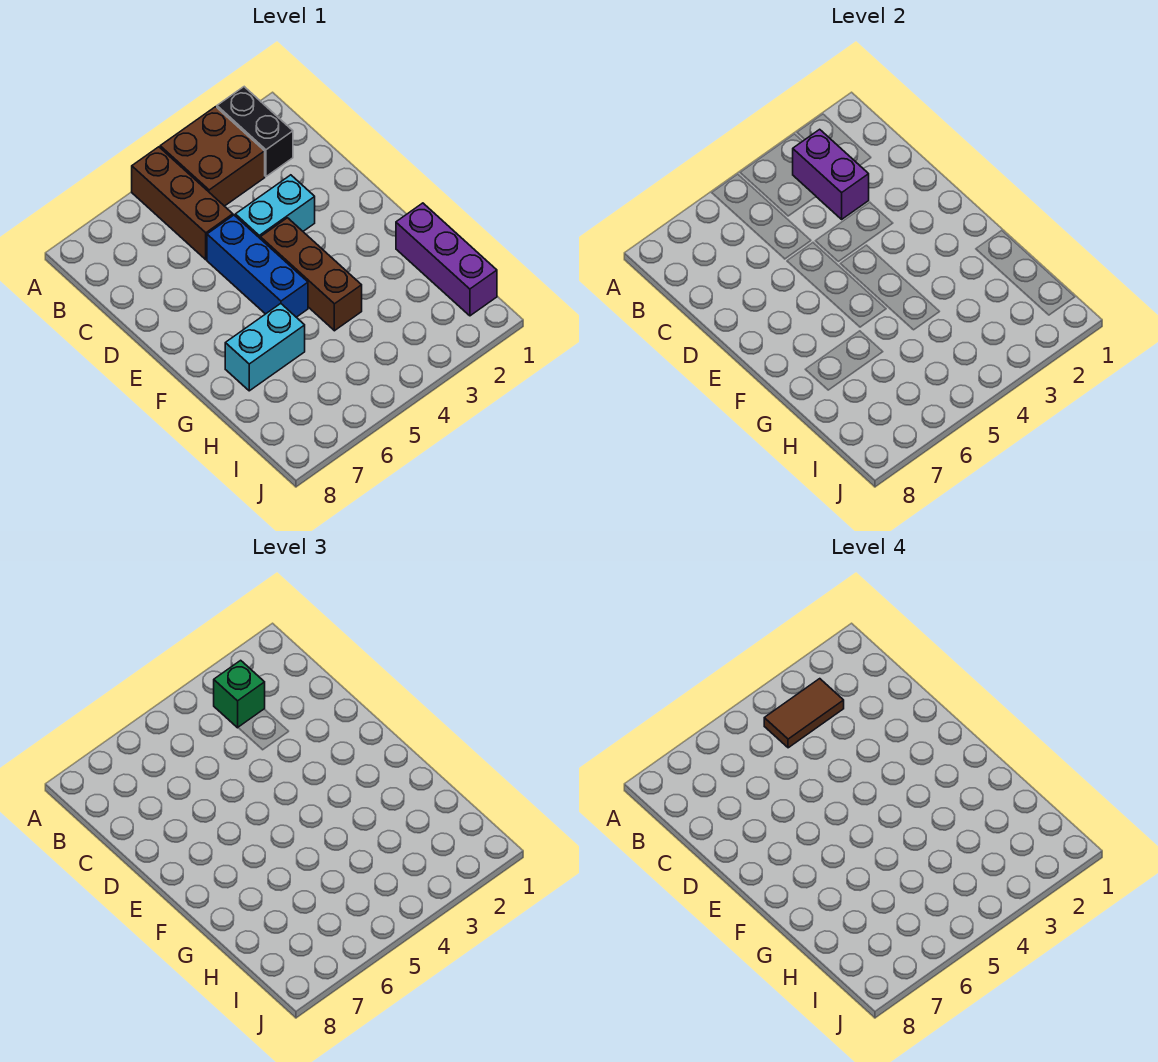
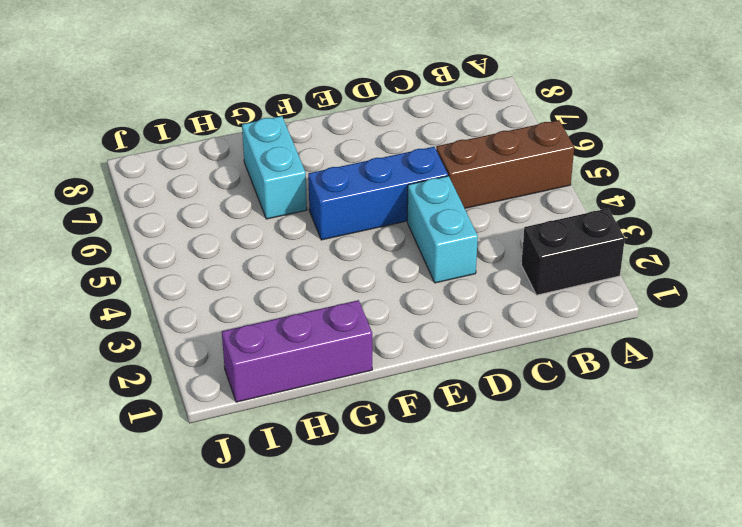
none -> brown brick A3:B4 level 1
none -> brown brick E4:G4 level 1

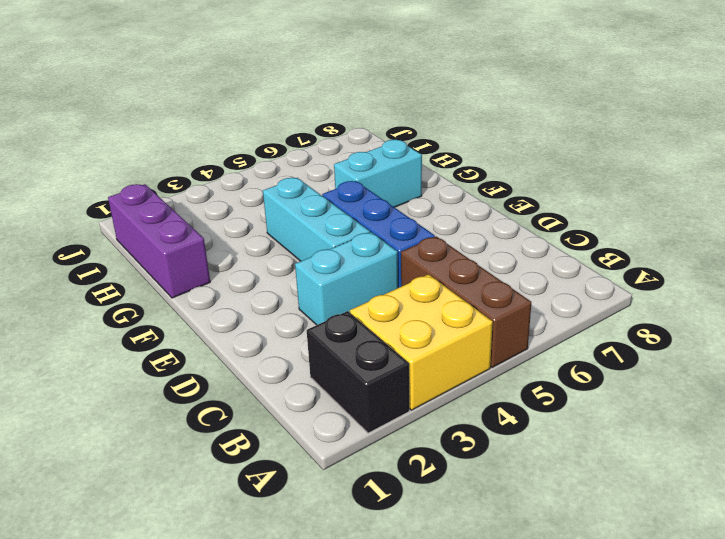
yellow brick A3:B4 level 1 -> brown brick A3:B4 level 1
cyan brick E4:G4 level 1 -> brown brick E4:G4 level 1
none -> purple brick B3:C3 level 2
none -> green brick B3 level 3

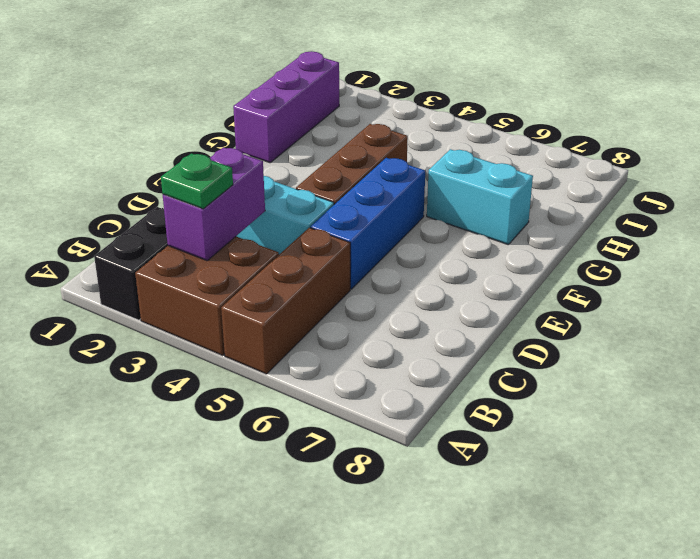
green plate B3 level 3 -> green brick B3 level 3
none -> brown tile B3:B4 level 4

